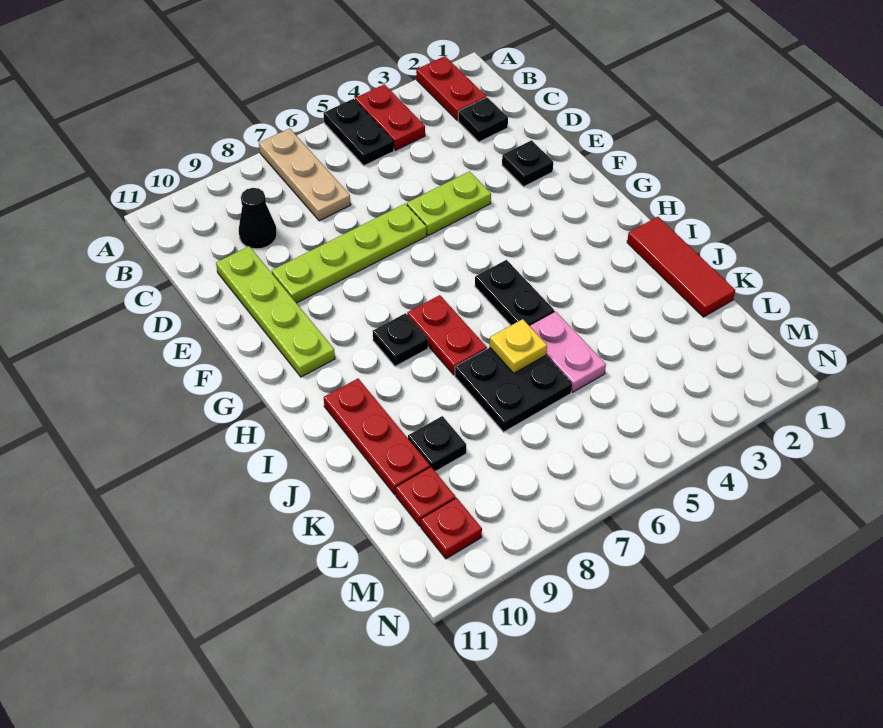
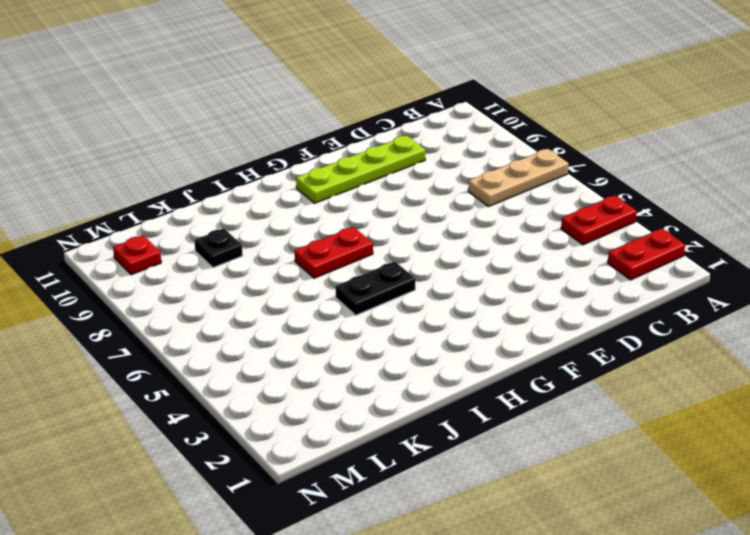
none -> black plate A5:B5 level 1
none -> black plate C2 level 1
none -> black cone C9 level 1

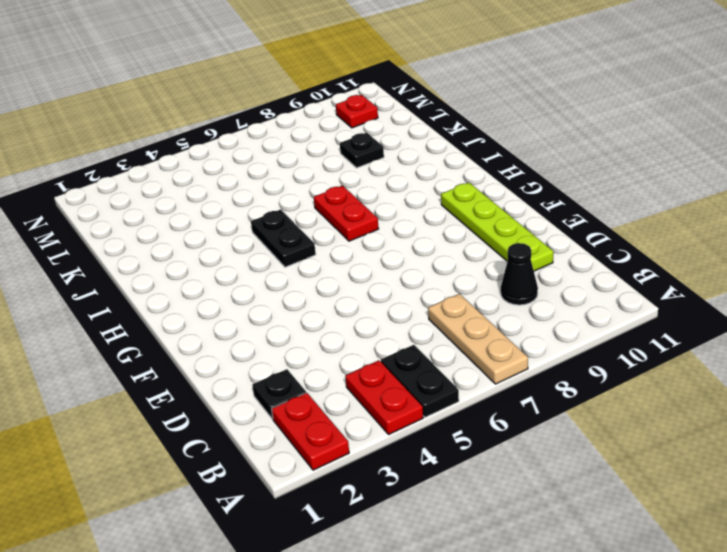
none -> black plate E2 level 1
none -> lime plate E4:E5 level 1
none -> lime plate E6:E9 level 1

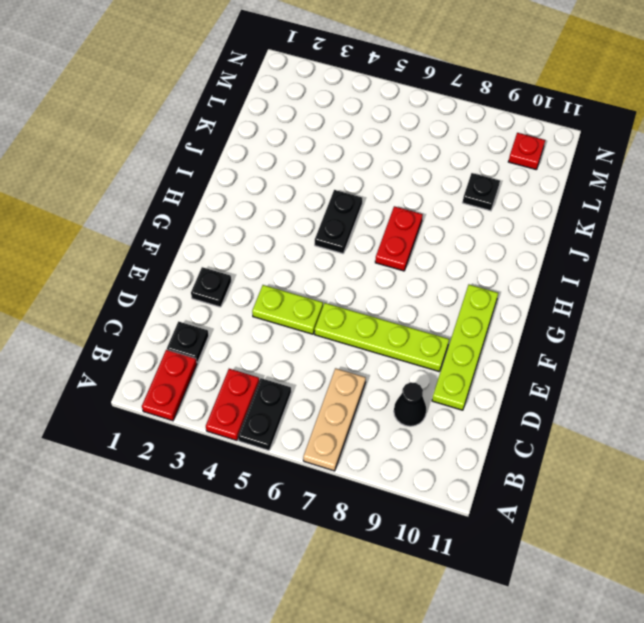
none -> black plate H8 level 1
none -> red tile I1:K1 level 1
none -> red plate I10:K10 level 1

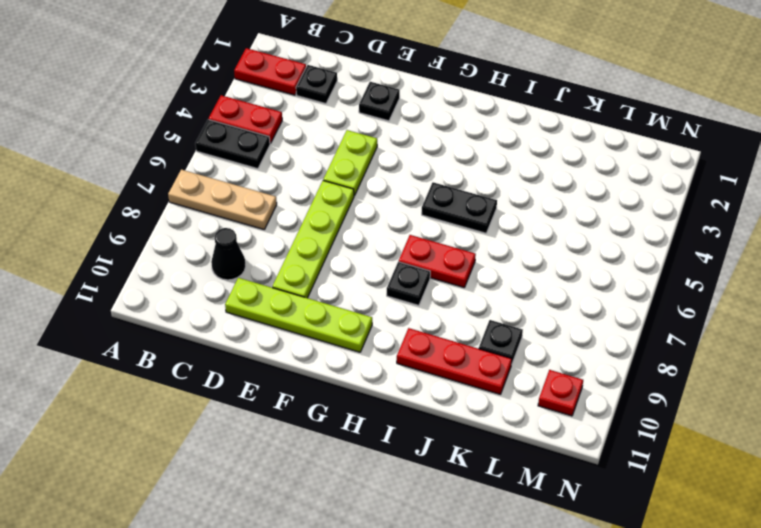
none -> red tile I1:K1 level 1
none -> pink plate J5:K5 level 1
none -> black plate J6:K7 level 1

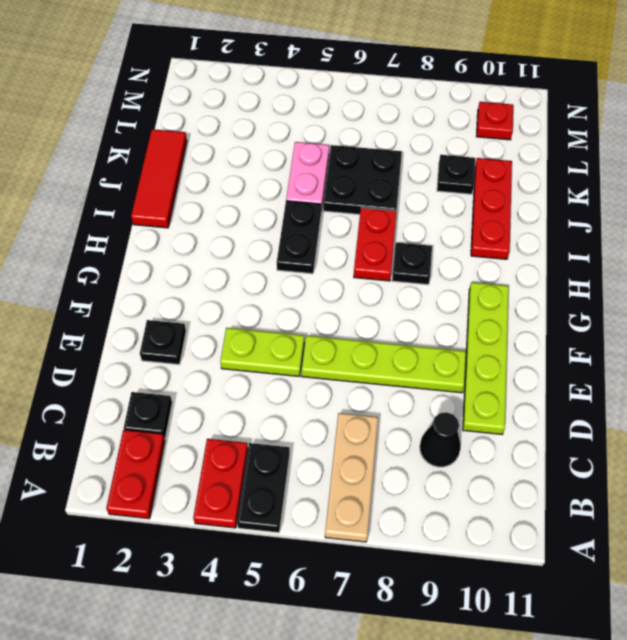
none -> red plate L10 level 1
none -> yellow plate J6 level 2

